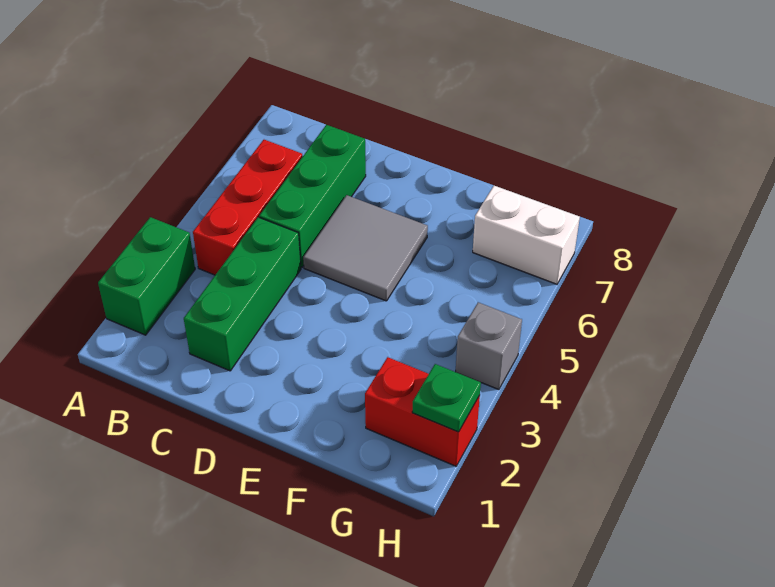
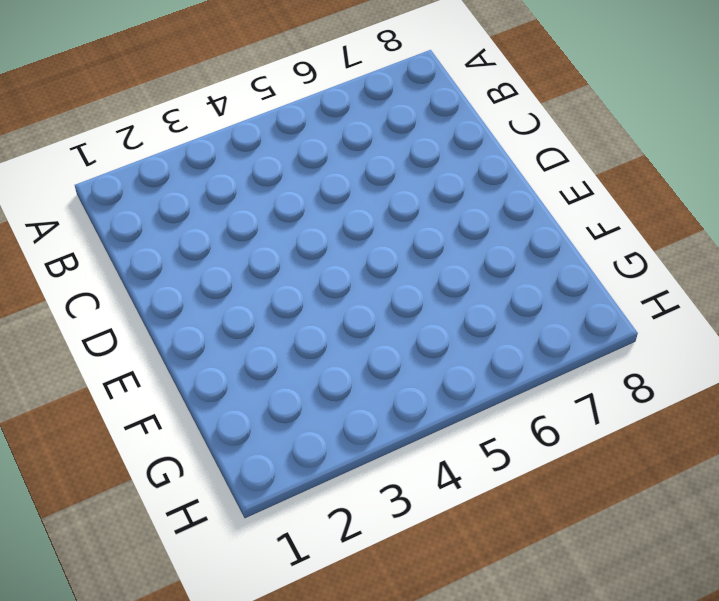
none -> green brick A2:A3 level 1
none -> red brick B4:B6 level 1

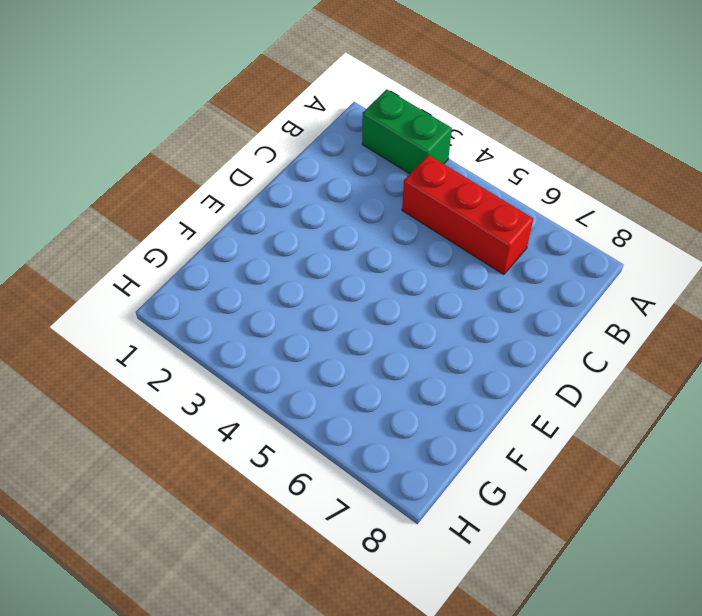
none -> green brick C2:C4 level 1
none -> green brick C5:C7 level 1

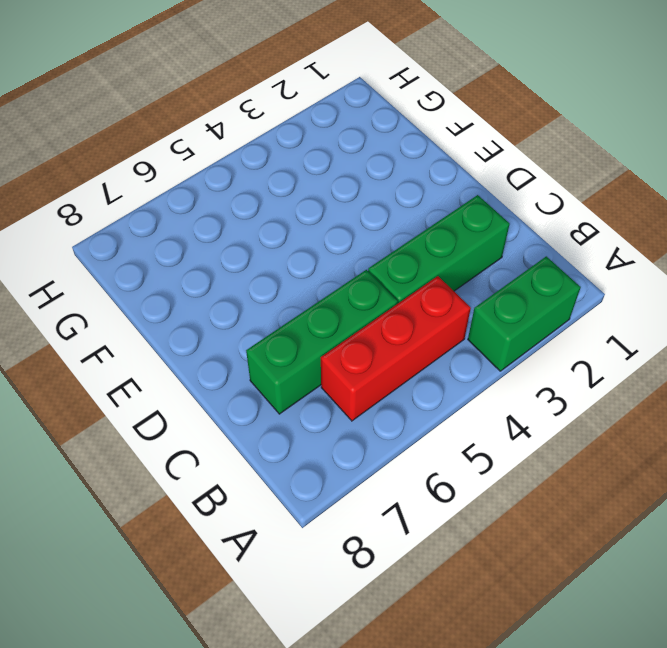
none -> grey tile D5:E6 level 1
none -> red brick G2:H2 level 1

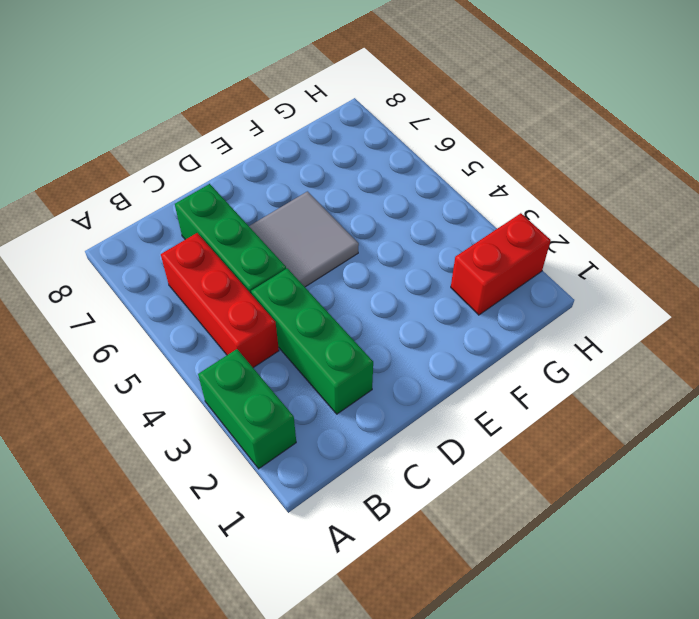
none -> white brick G7:H7 level 1
none -> grey brick H4 level 1

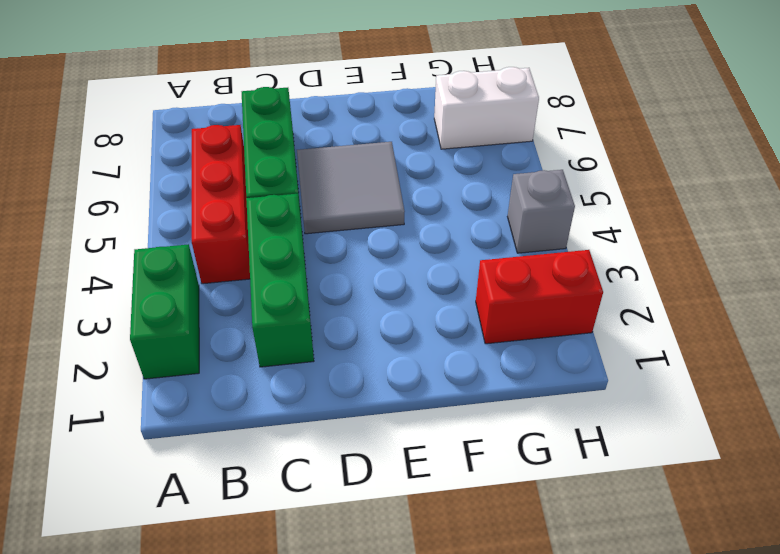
none -> green plate H2 level 2

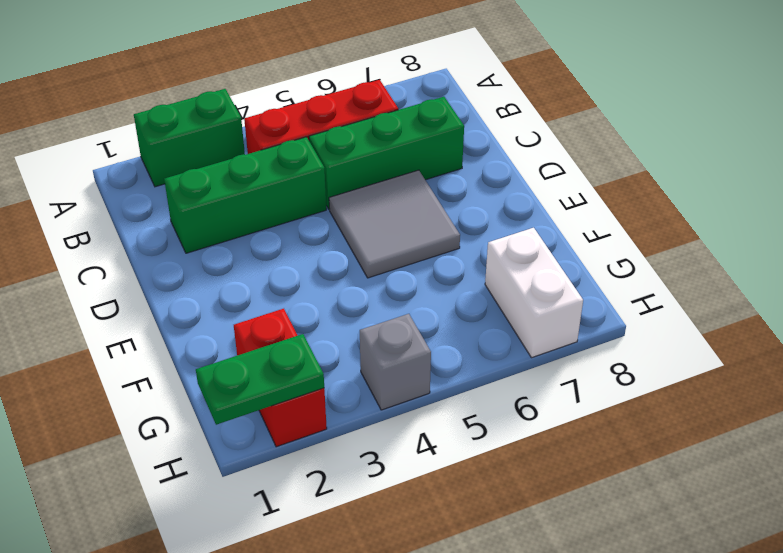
green plate H1:H2 level 2 -> green plate H2 level 2

